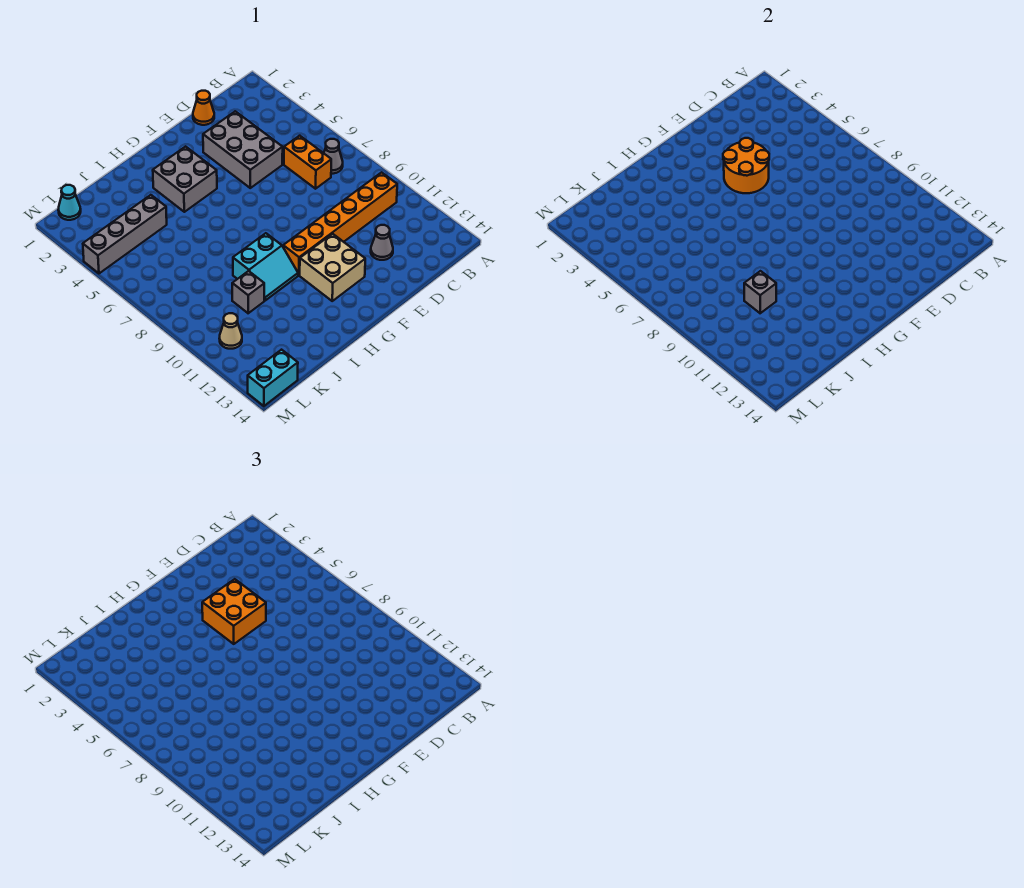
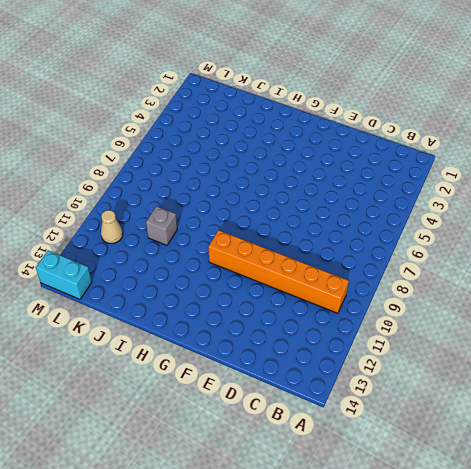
none -> grey cone B7 level 1
none -> orange brick C6:C7 level 1
none -> orange cone D1 level 1

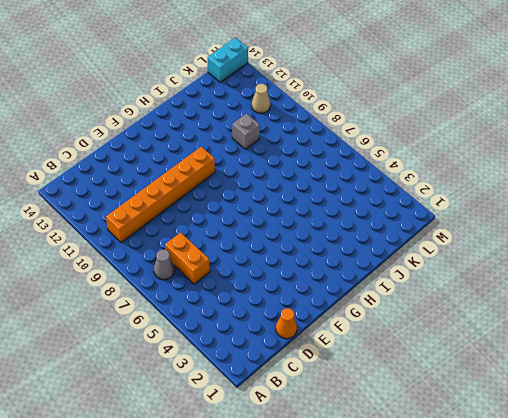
none -> grey brick D3:E5 level 1
none -> grey cone D12 level 1
none -> tan brick F11:G12 level 1

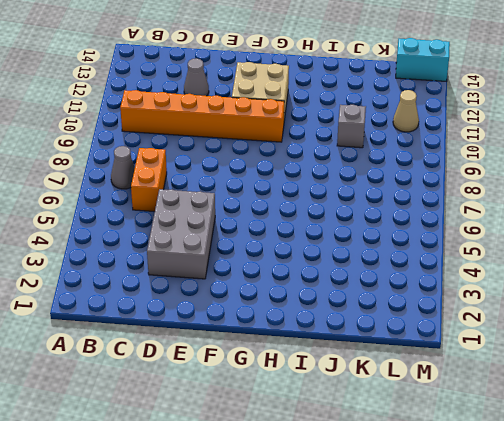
none -> orange cone D1 level 1
none -> grey brick G3:H4 level 1
none -> cyan slope H9:I10 level 1 top 9

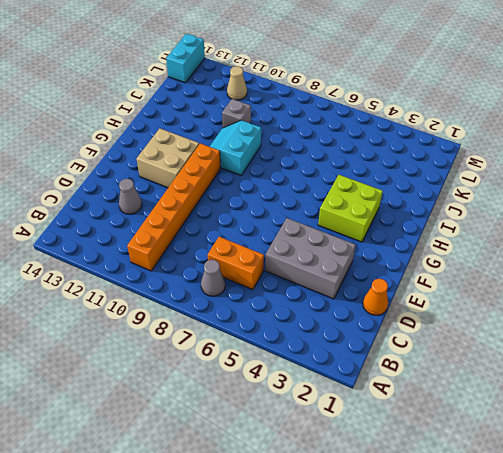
lime brick G3:H4 level 1 -> grey brick G3:H4 level 1
none -> grey brick J4:M4 level 1
none -> cyan cone L1 level 1
none -> orange round brick E4:F5 level 2

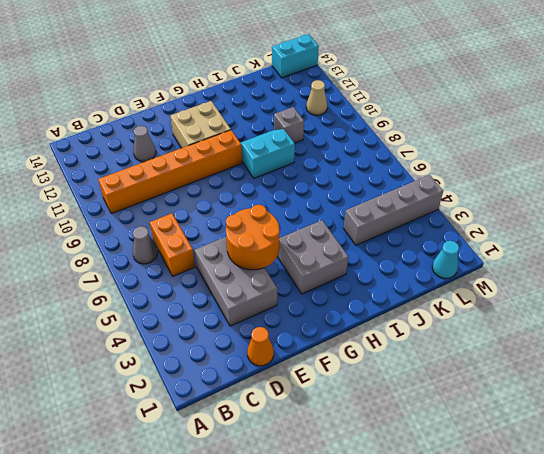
none -> grey brick J10 level 2
none -> orange brick E4:F5 level 3

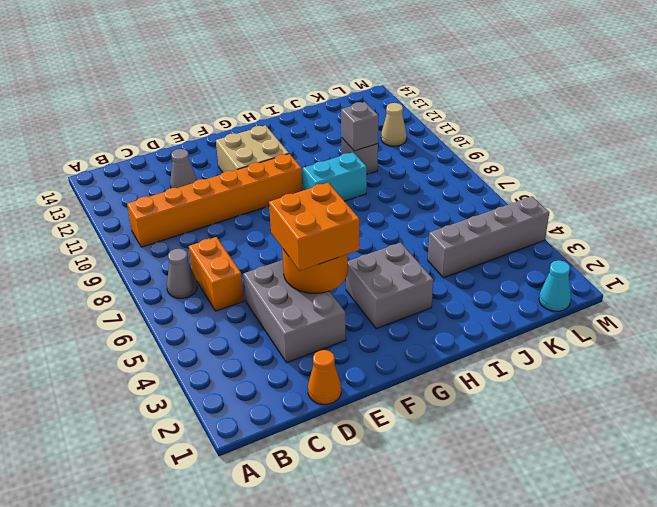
none -> cyan brick L14:M14 level 1

